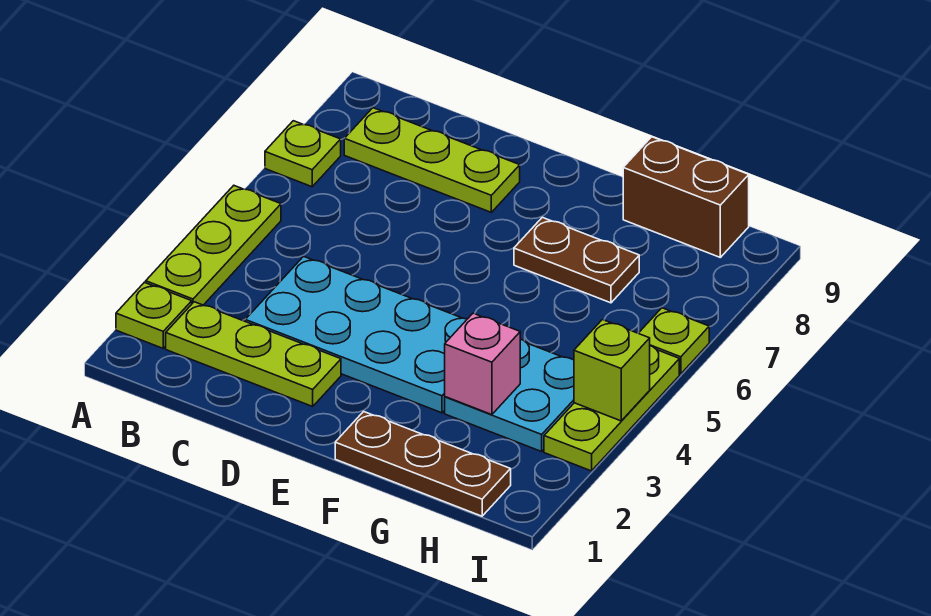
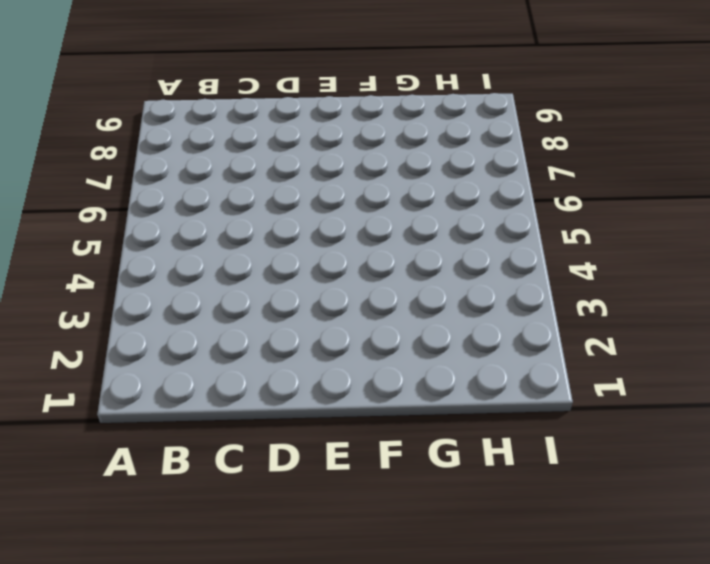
none -> lime plate A2 level 1
none -> lime plate A3:A5 level 1
none -> lime plate A7 level 1

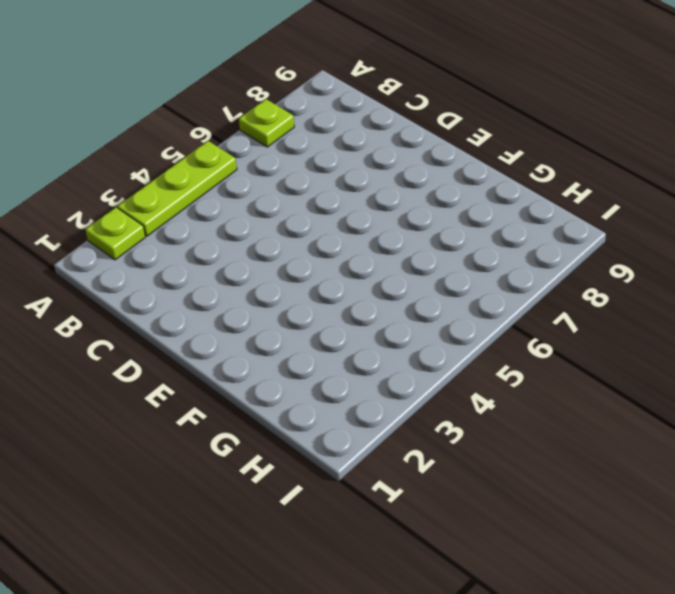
none -> lime plate B2:D2 level 1
none -> lime plate B8:D8 level 1
none -> cyan plate C3:F4 level 1

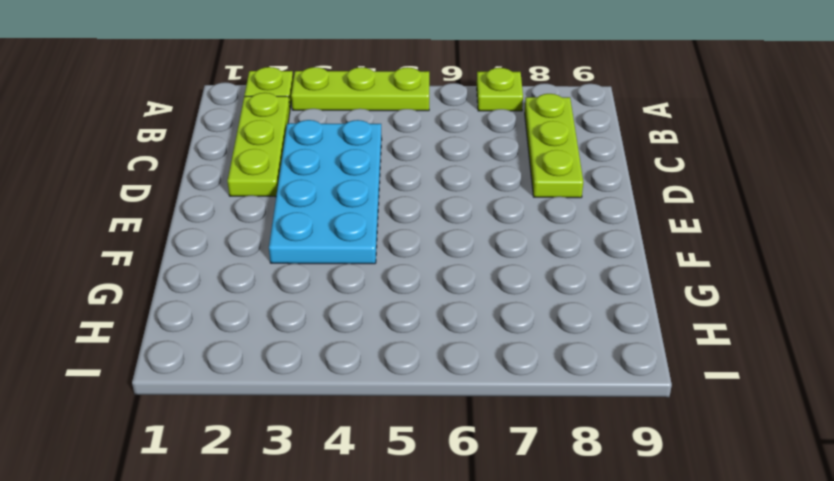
none -> brown plate F1:H1 level 1
none -> brown plate F7:G7 level 1
none -> cyan plate G3:H4 level 1

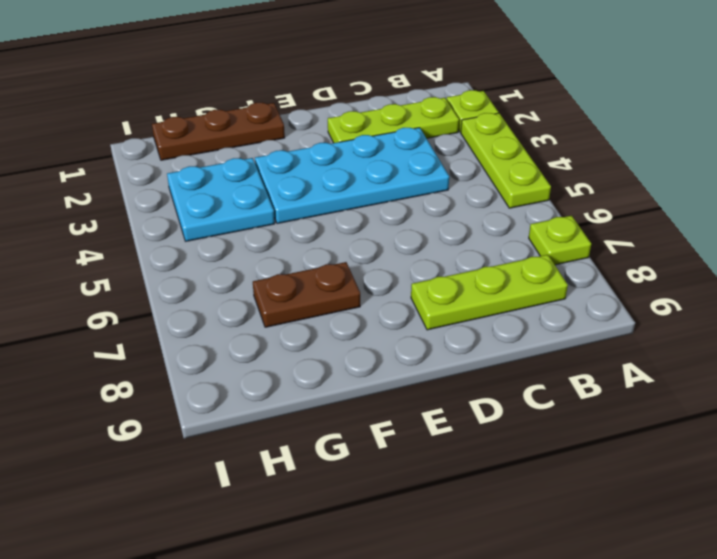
none -> brown brick G9:H9 level 1
none -> lime plate I3:I5 level 1
none -> lime plate I6 level 1

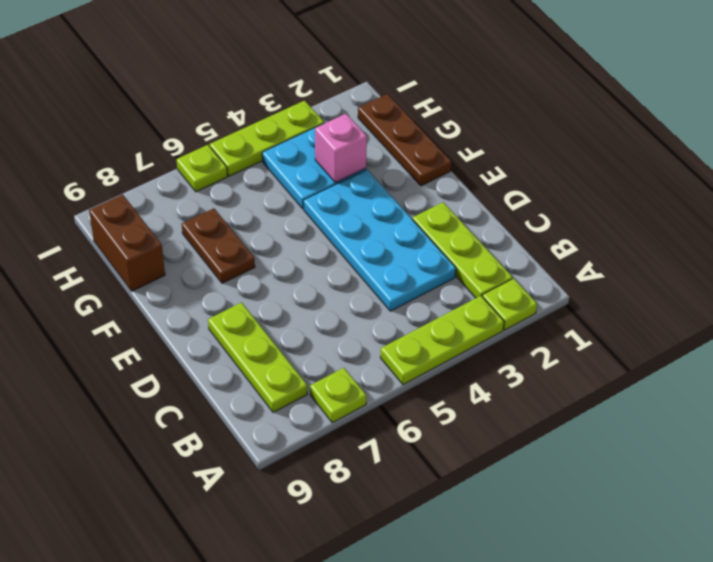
none -> lime brick I4 level 2

